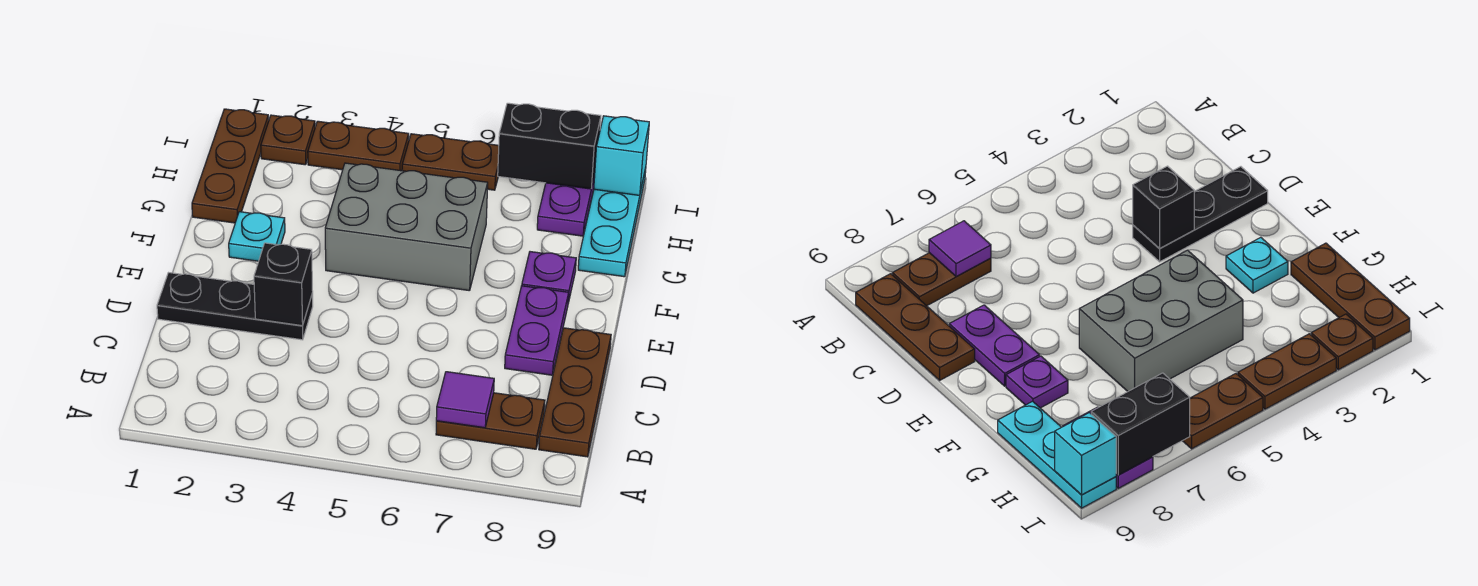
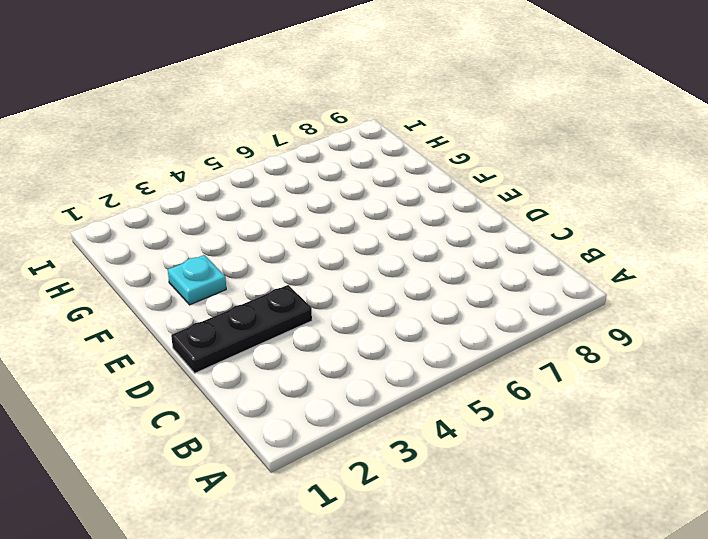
none -> brown plate B7:B8 level 1
none -> brown plate B9:D9 level 1
none -> purple plate D8:E8 level 1

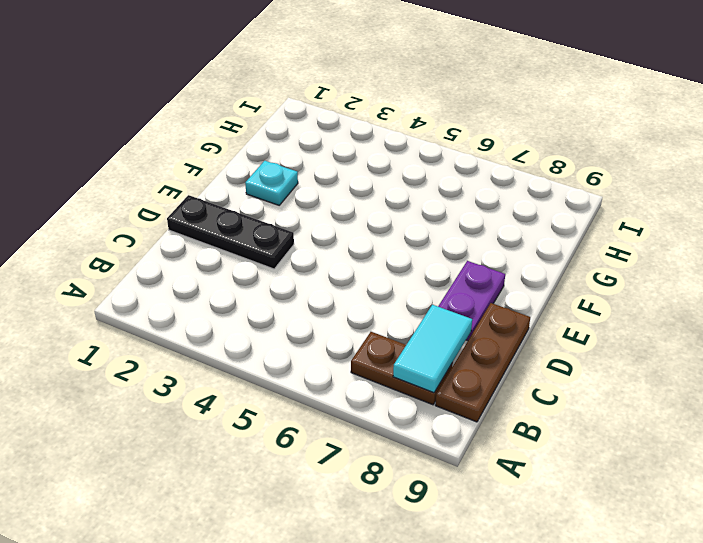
cyan tile B8:C8 level 2 -> none
none -> grey brick F4:G6 level 1
none -> purple plate F8 level 1
none -> brown plate G1:I1 level 1

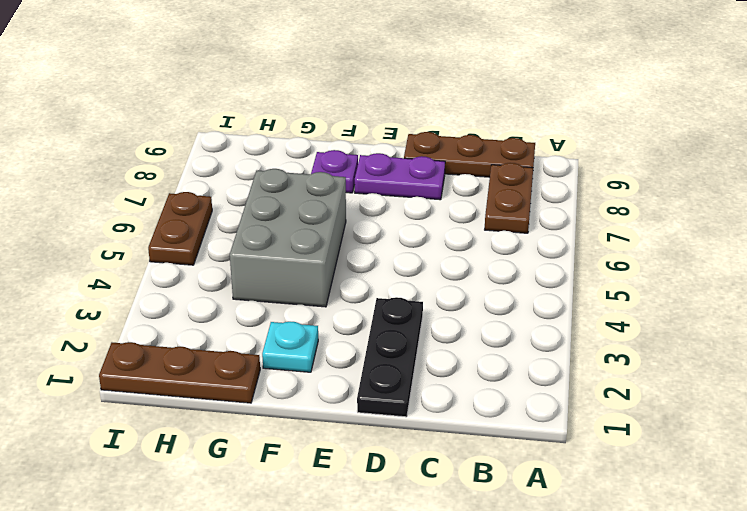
none -> cyan plate G9:I9 level 1
none -> purple plate H8:I8 level 1
none -> brown plate I2 level 1

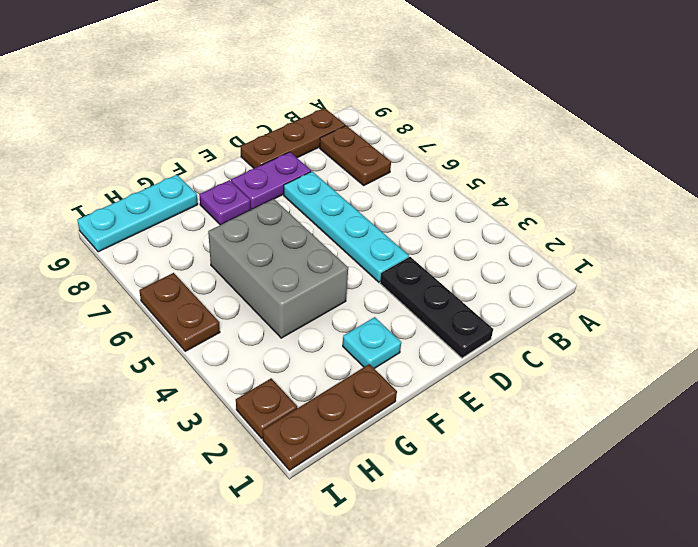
cyan plate D4:D7 level 1 -> none
none -> purple plate H8:I8 level 1
none -> brown plate I3:I4 level 1
none -> purple tile B7 level 2

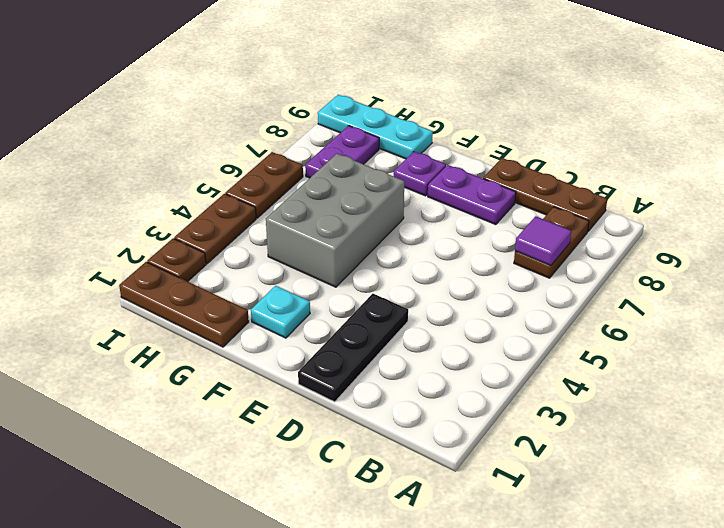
purple plate H7:H8 level 1 -> purple plate H8:I8 level 1
none -> black brick D3 level 2
none -> black brick I7:I8 level 2
none -> cyan brick I9 level 2

